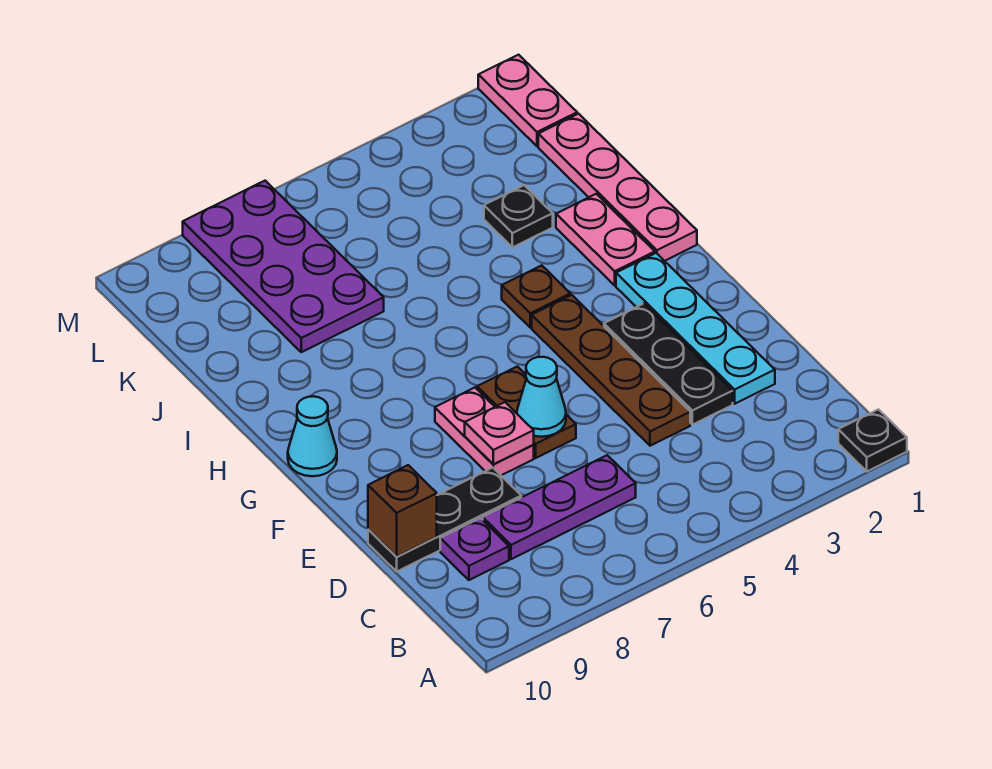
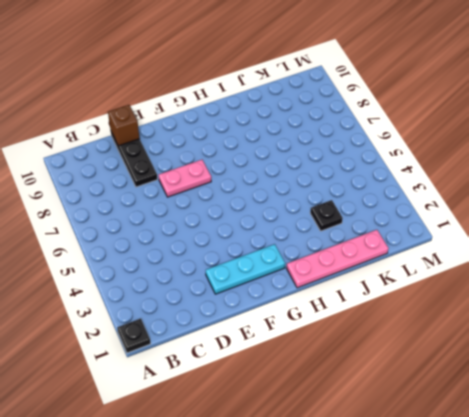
cyan plate E2:G2 level 1 -> cyan plate D2:G2 level 1
none -> purple plate C6:C8 level 1
none -> purple plate C9 level 1
none -> black plate D3:F3 level 1

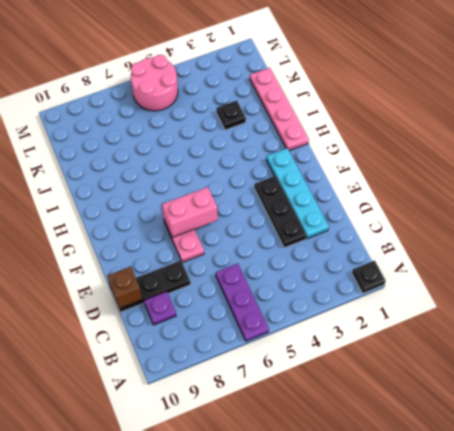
purple plate A6:C6 level 1 -> purple plate C6:C8 level 1
pink brick F6:F7 level 2 -> none
pink round brick L5:M6 level 1 -> none
none -> brown plate D4:G4 level 1
none -> brown plate E6:F6 level 1
none -> cyan cone G10 level 1

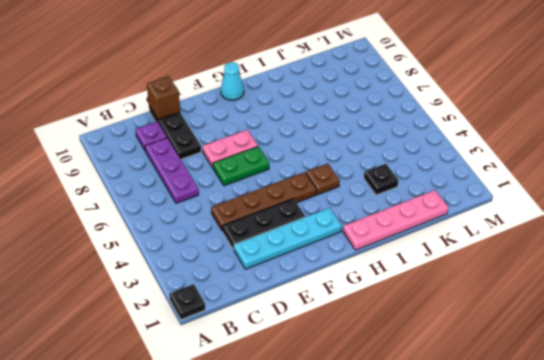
green plate E6:F6 level 1 -> brown plate E6:F6 level 1
none -> pink plate H2:I2 level 1
none -> purple plate J7:M8 level 1
none -> pink plate L1:M1 level 1

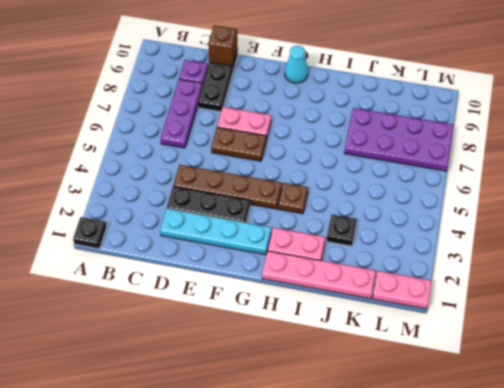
none -> cyan cone E6 level 2
none -> pink plate E7 level 2

